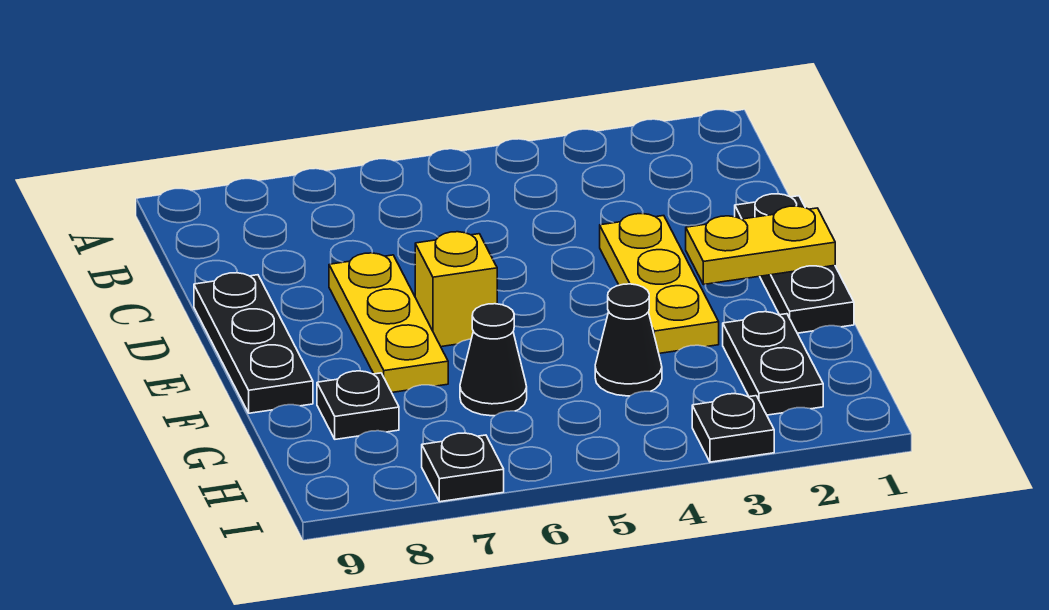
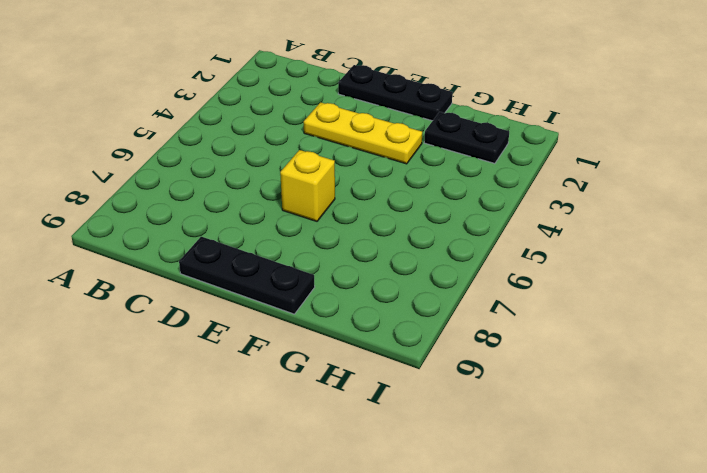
none -> yellow plate D7:F7 level 1
none -> black cone G4 level 1
none -> black cone G6 level 1

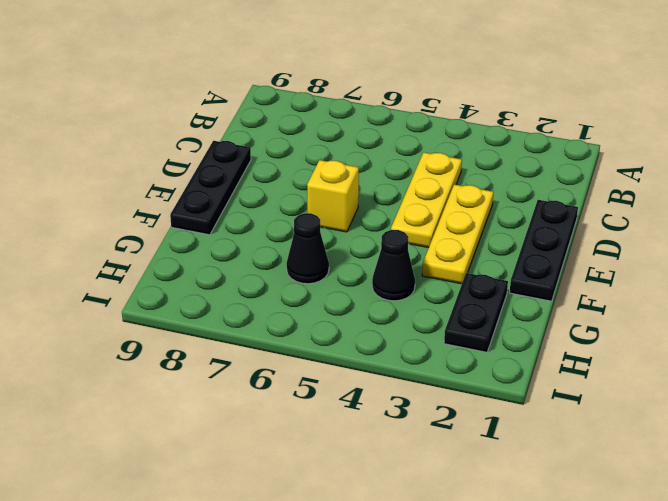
yellow plate C4:E4 level 1 -> yellow plate D7:F7 level 1
none -> black plate G8 level 1
none -> black plate I3 level 1
none -> black plate I7 level 1

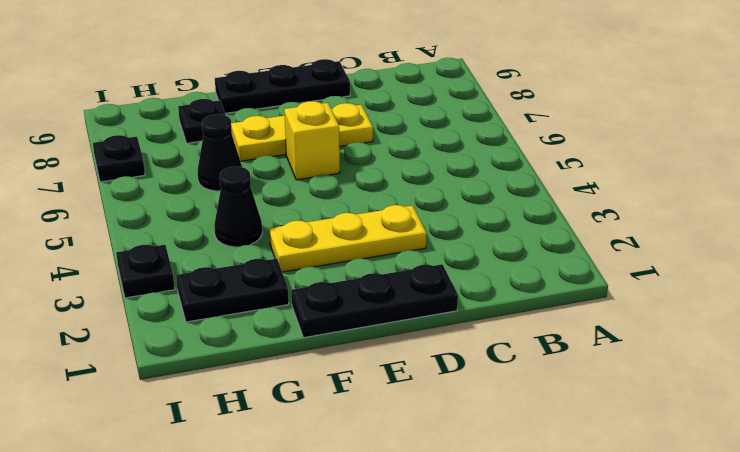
none -> yellow plate E1:E2 level 2

